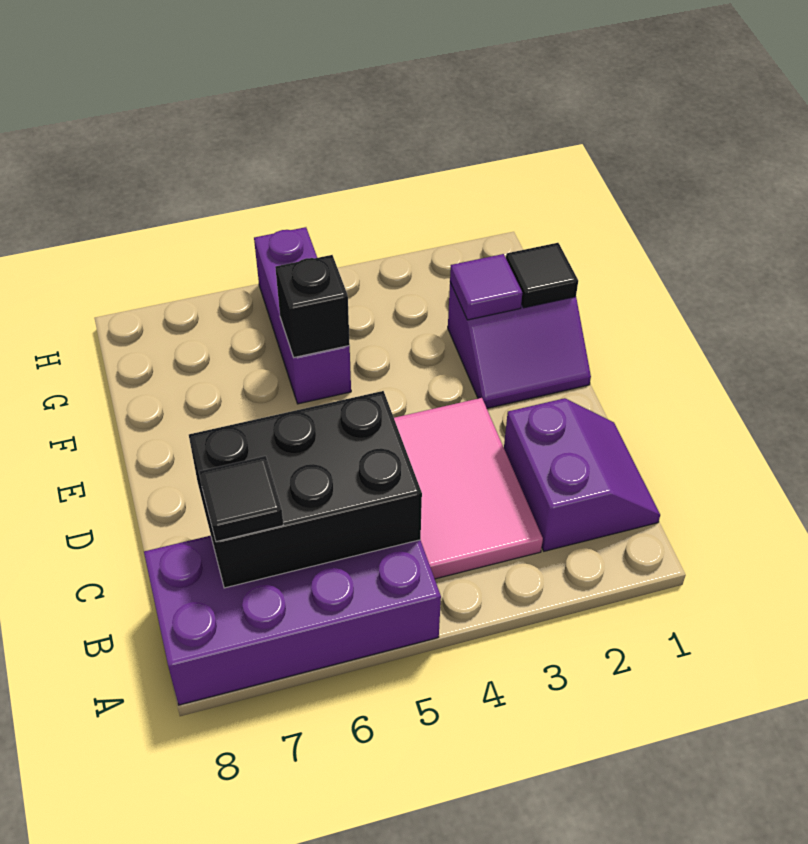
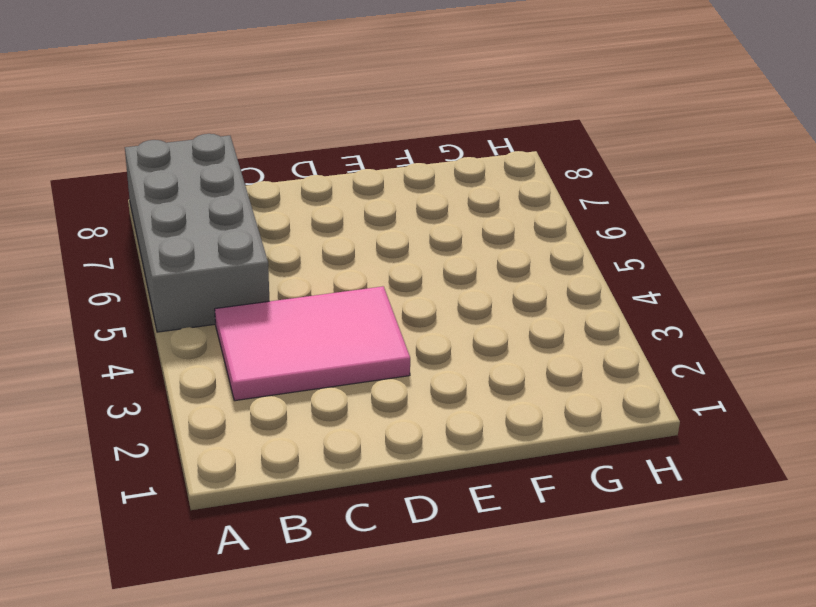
grey brick A5:B8 level 1 -> purple brick A5:B8 level 1
none -> purple slope B1:C2 level 1 top 2
none -> purple slope E1:F2 level 1 top F

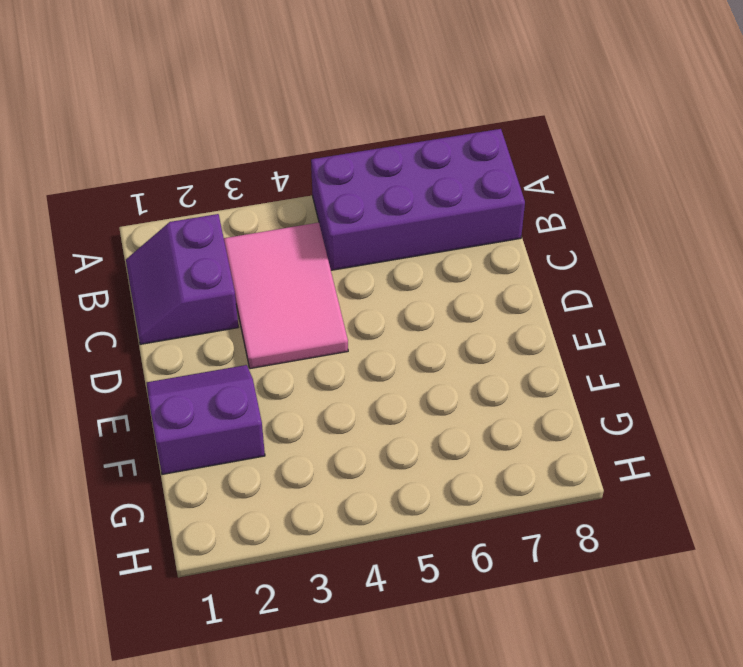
none -> purple brick F5:H5 level 1
none -> black brick B5:C7 level 2

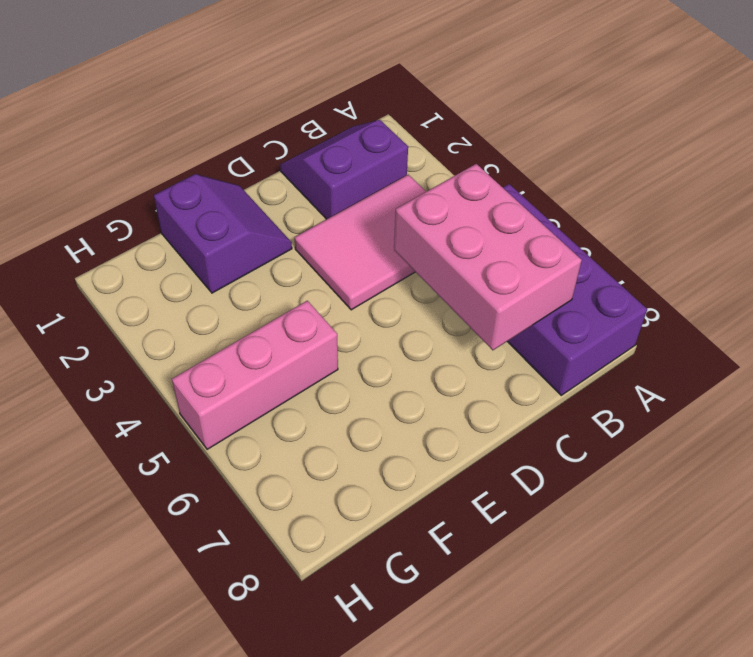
pink brick B5:C7 level 2 -> black brick B5:C7 level 2
pink brick F5:H5 level 1 -> purple brick F5:H5 level 1
none -> black tile F1 level 2
none -> purple tile F2 level 2

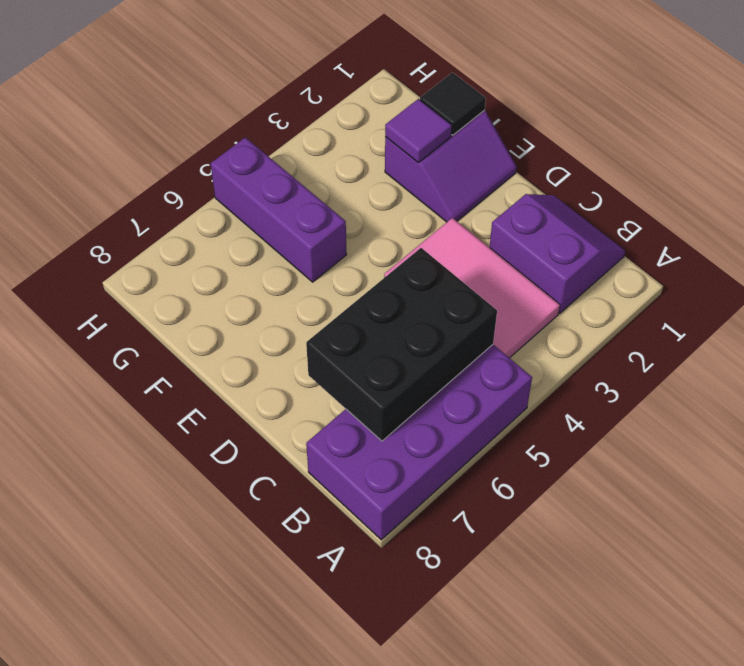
none -> black brick F5 level 2
none -> black tile B7 level 3

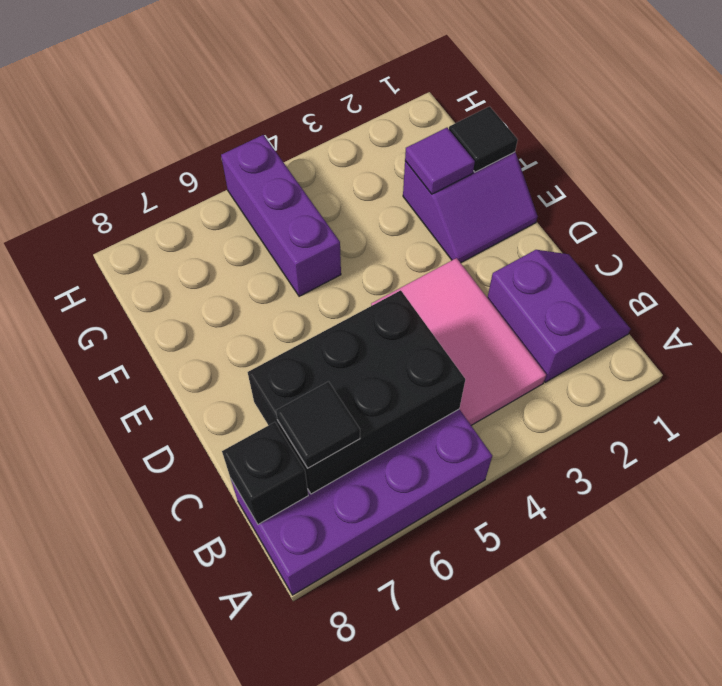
black brick B8 level 2 -> black brick F5 level 2

